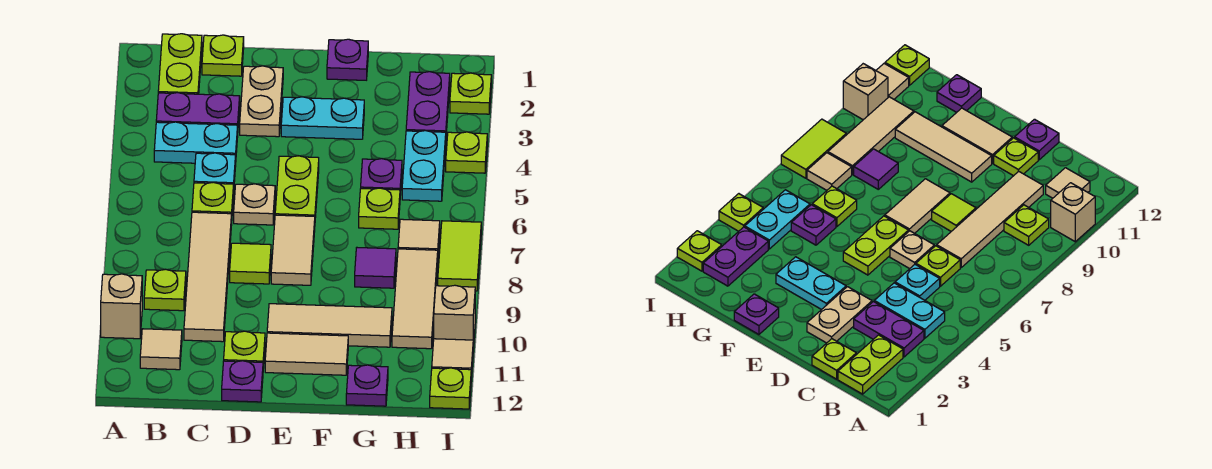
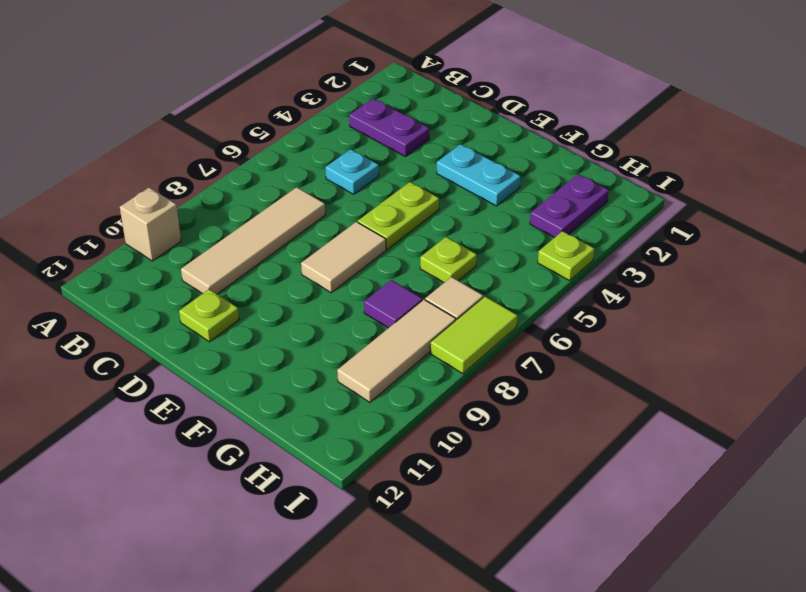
none -> lime plate B1:B2 level 1
none -> cyan plate B4:C4 level 1
none -> lime plate B9 level 1
none -> tan tile B11 level 1

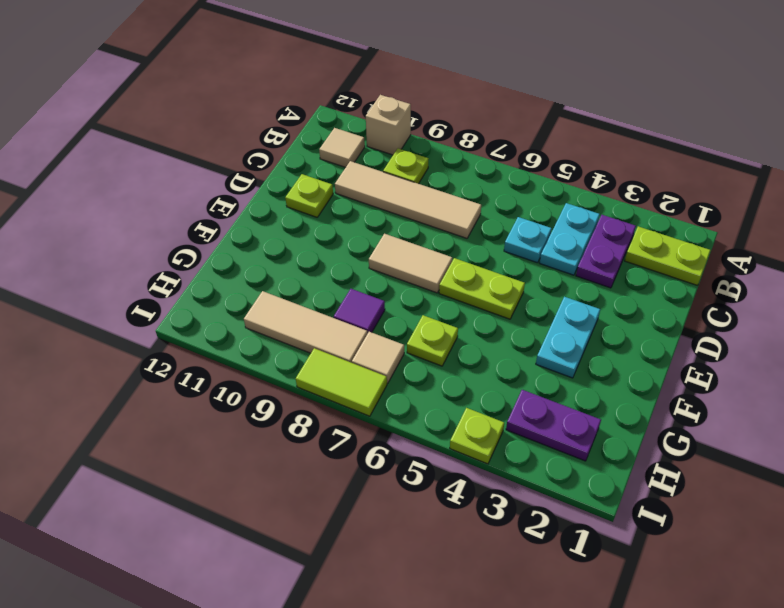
none -> lime plate C1 level 1
none -> lime plate C6 level 1
none -> tan plate D2:D3 level 1
none -> tan plate D6 level 1

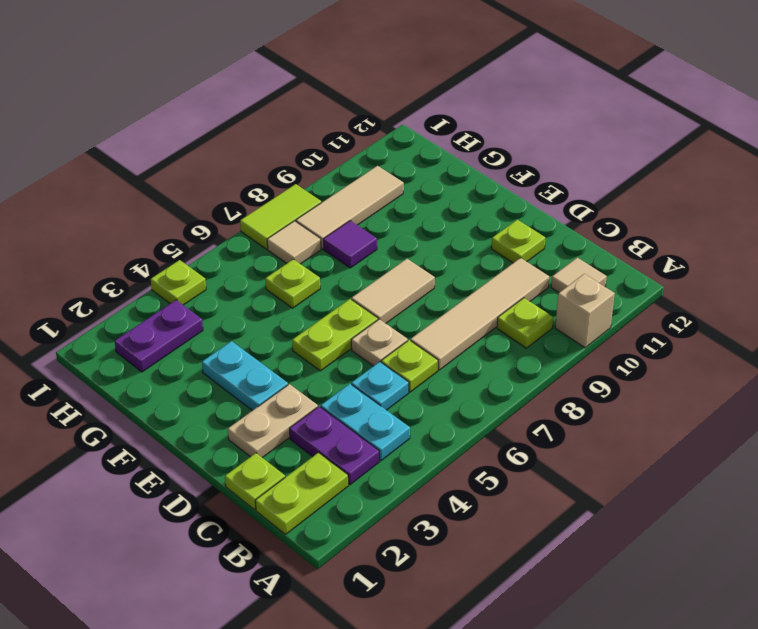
none -> lime tile D8 level 1
none -> purple plate D12 level 1
none -> tan tile E10:G10 level 1
none -> tan tile E11:F11 level 1

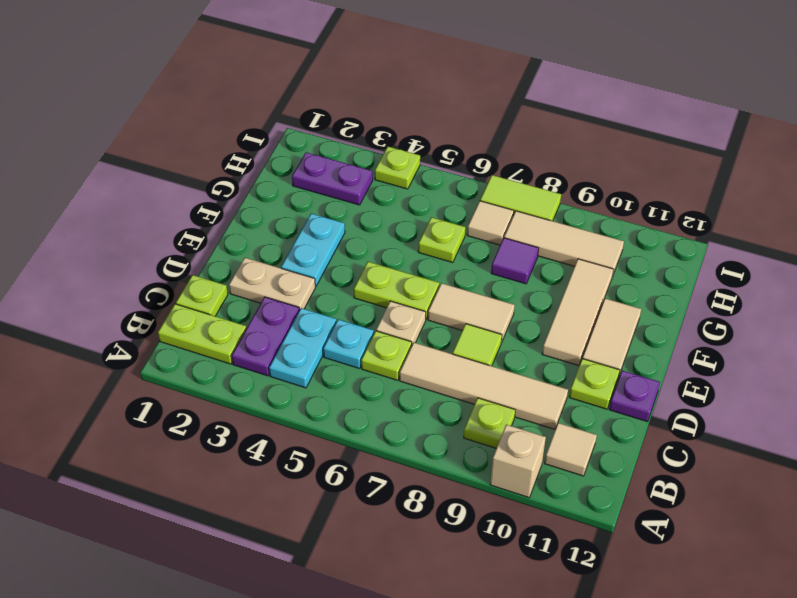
none -> purple plate F1 level 1
none -> purple plate G5 level 1
none -> purple plate G12 level 1
none -> cyan plate H4:H5 level 1

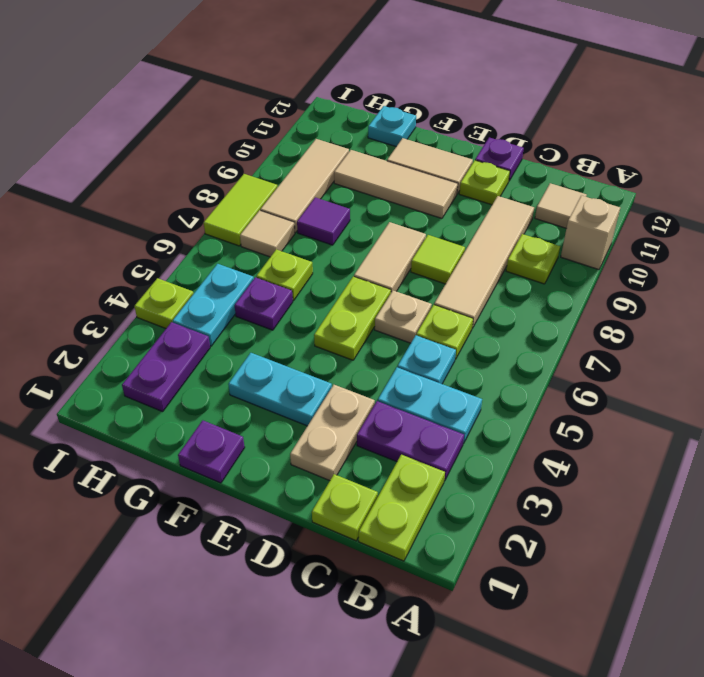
cyan plate G12 level 1 -> purple plate G12 level 1
none -> lime plate I2 level 1
none -> tan brick I10 level 1
none -> tan tile I11 level 1
none -> lime plate I12 level 1

